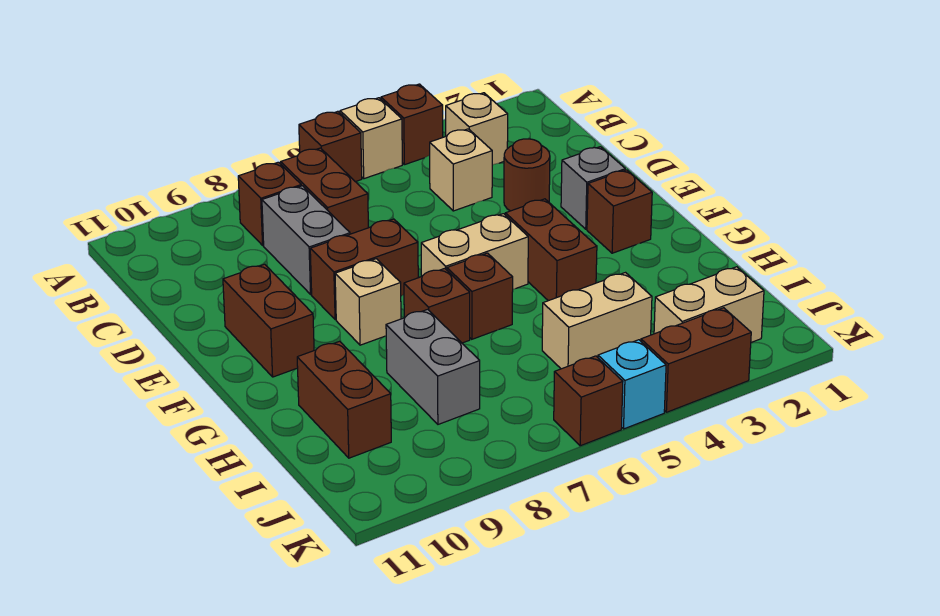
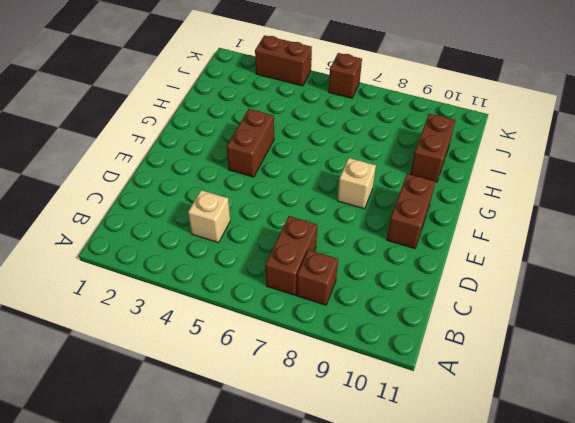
none -> brown brick A4 level 1
none -> tan brick A5 level 1
none -> brown brick A6 level 1

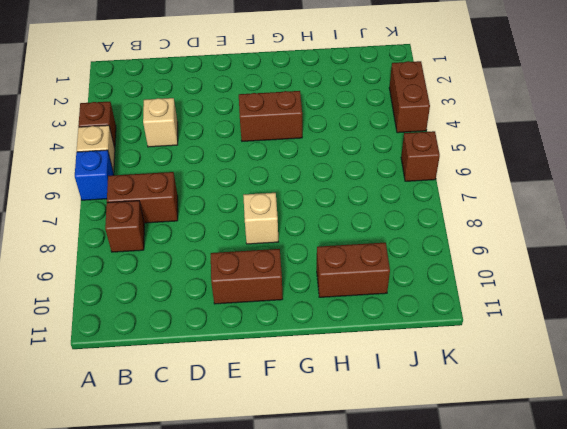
blue brick A6 level 1 -> brown brick A6 level 1
none -> tan brick B3 level 1
none -> grey brick C8:D8 level 1
none -> brown round brick D3 level 1

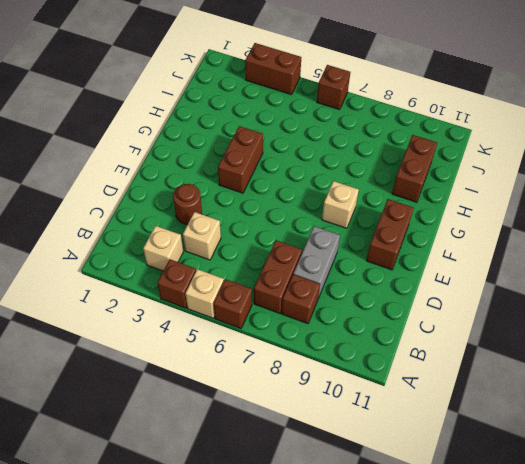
none -> grey brick E2 level 1
none -> brown brick E7:E8 level 1
none -> brown brick F2 level 1

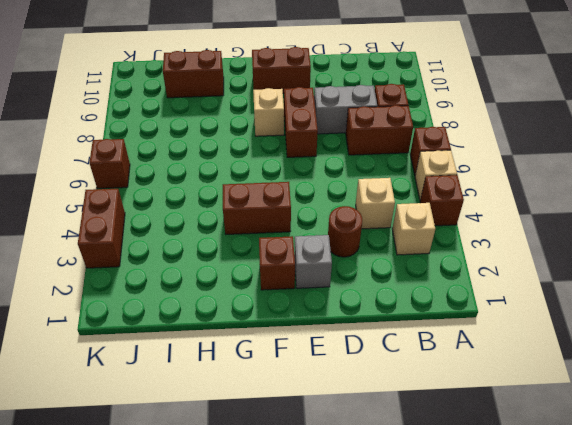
none -> tan brick F5:F6 level 1
none -> brown brick G6 level 1
none -> brown brick G7 level 1

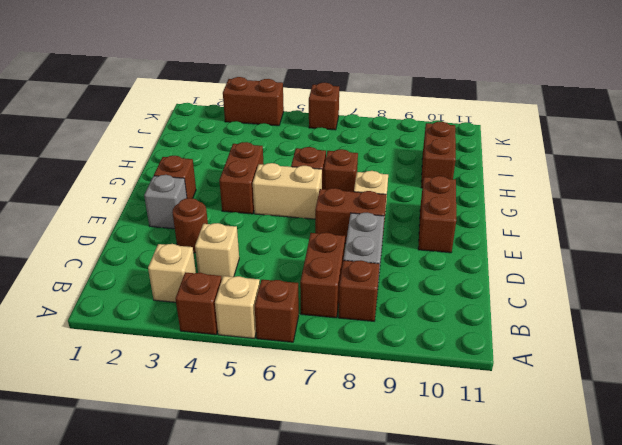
none -> grey brick H8:I8 level 1
none -> tan brick I4:I5 level 1
none -> tan brick J2:J3 level 1

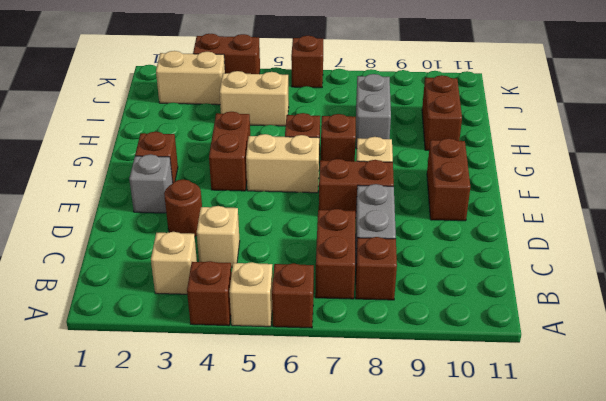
none -> cyan brick K5 level 1

